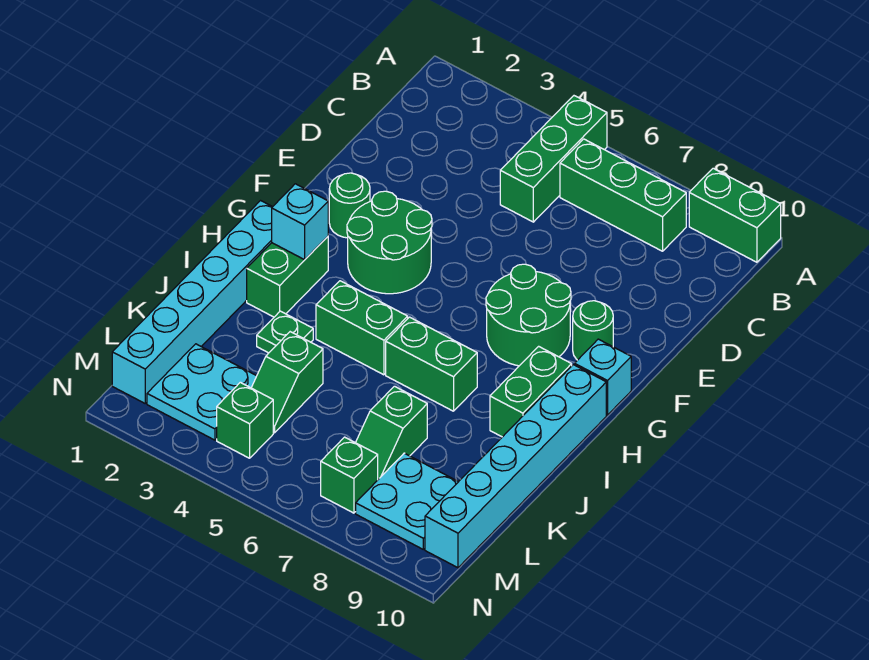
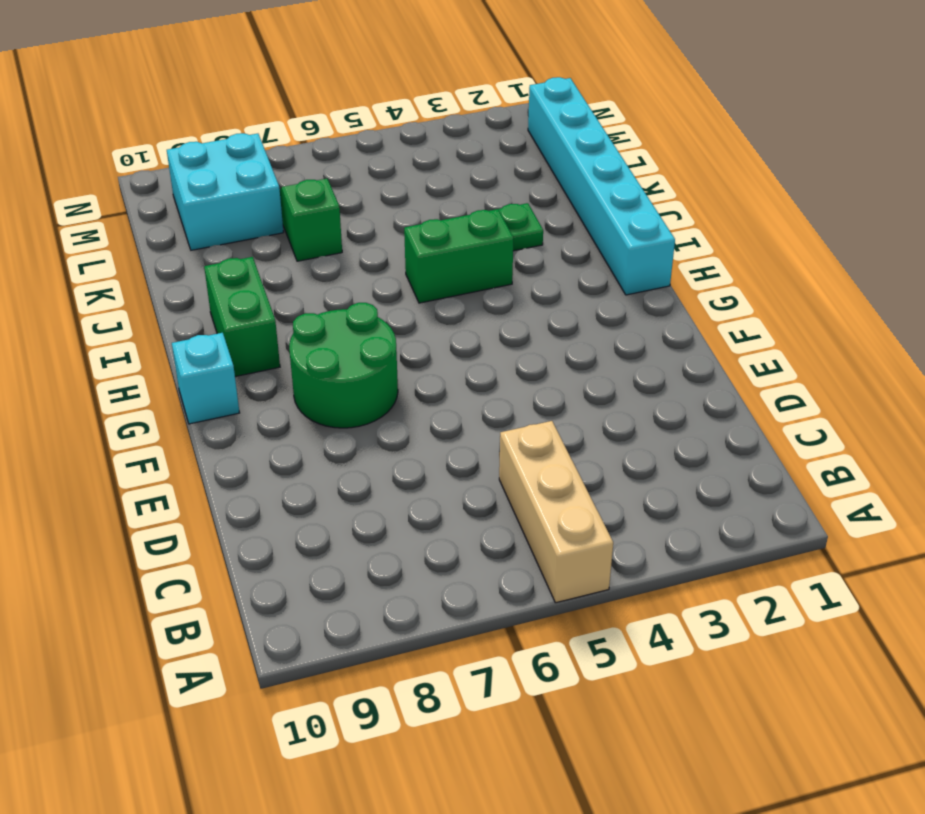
tan brick A5:C5 level 1 -> green brick A5:C5 level 1
cyan brick L8:M9 level 1 -> cyan plate L8:M9 level 1
none -> green brick A9:A10 level 1
none -> green brick B6:B8 level 1
none -> green round brick F2 level 1

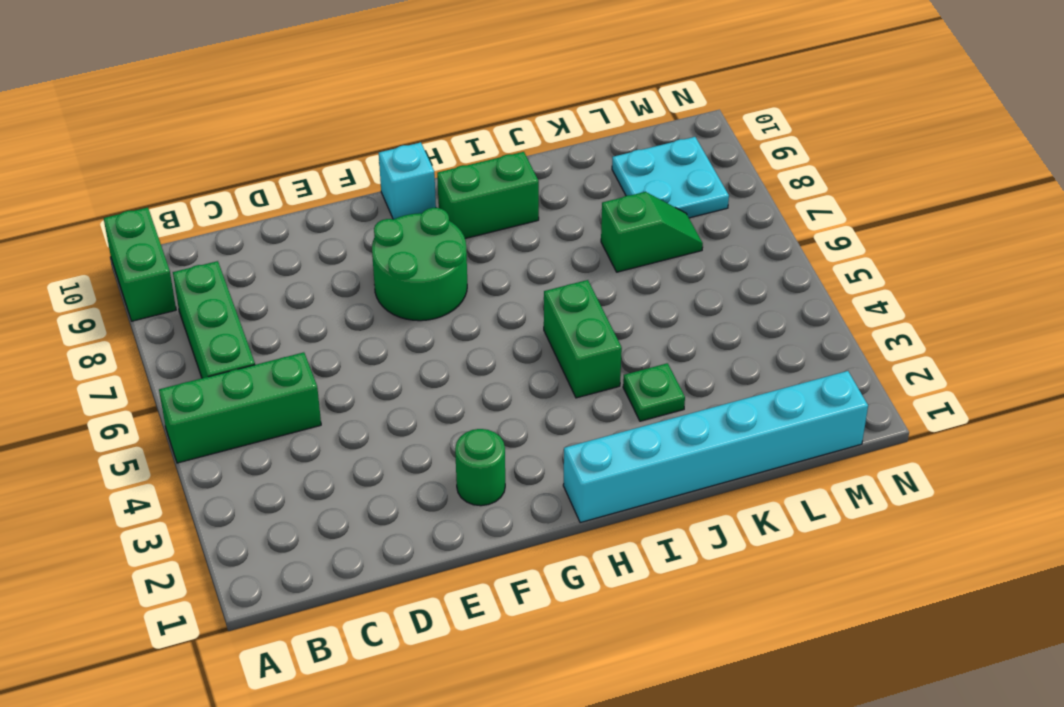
none -> green round brick F3:G4 level 1
none -> green round brick F9 level 1
none -> green brick H2:I2 level 1

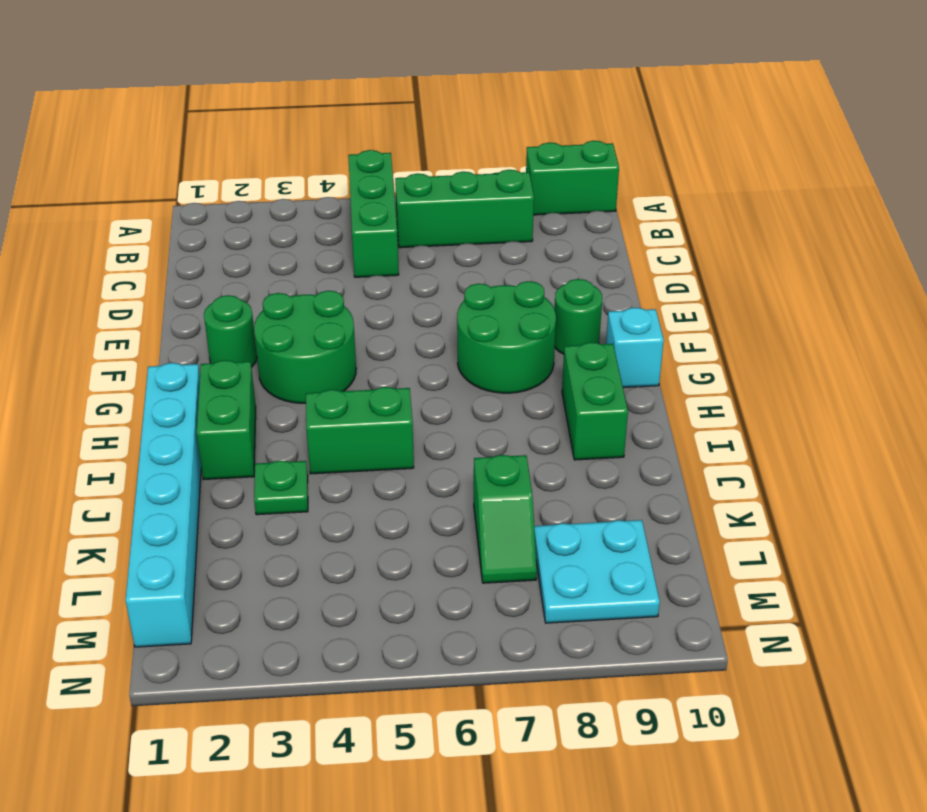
none -> cyan brick H10:M10 level 1
none -> green brick I6:I7 level 1
none -> green slope K4:L4 level 1 top K

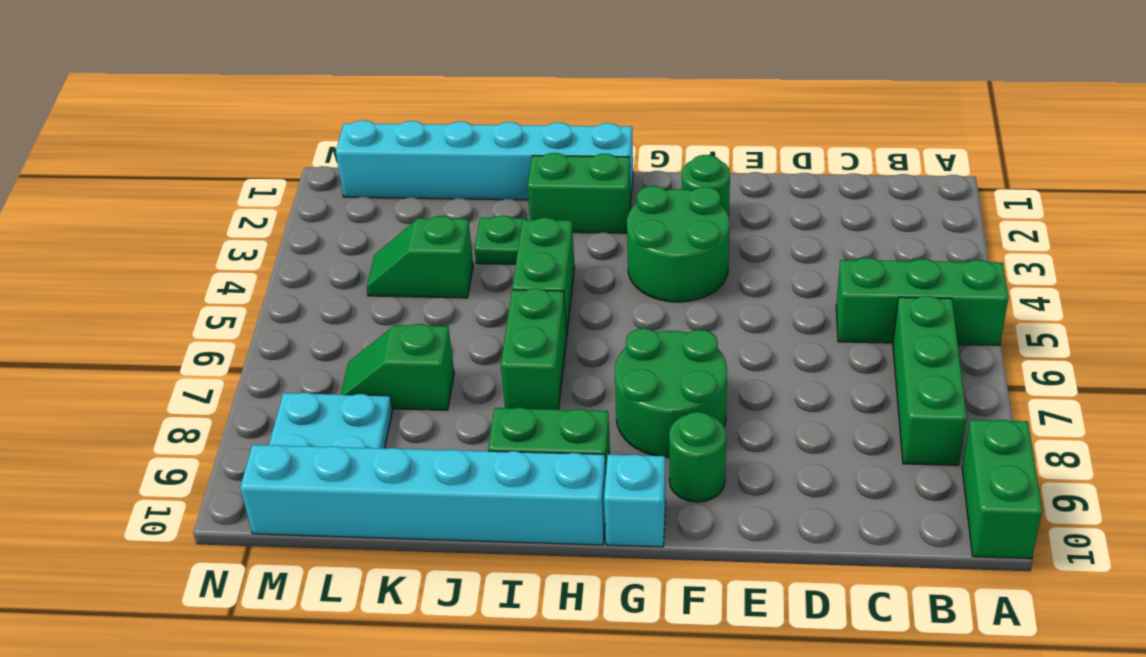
none -> cyan plate L2:M3 level 1
none -> green brick M4 level 1
none -> green brick M7 level 1

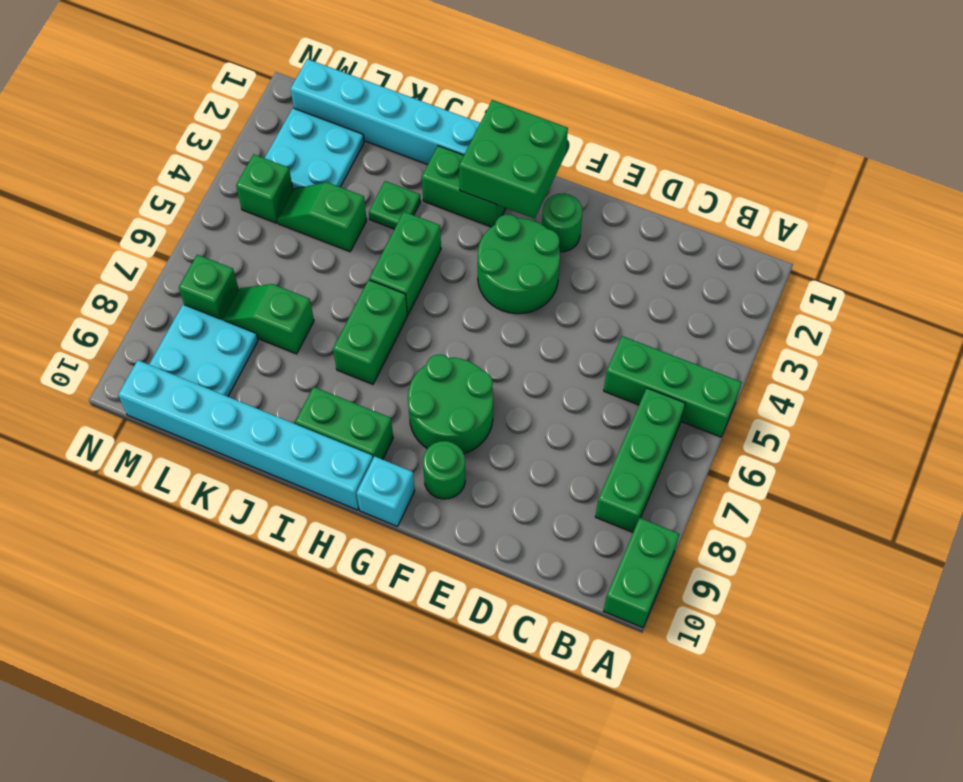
green brick G1:H2 level 2 -> cyan brick H2 level 2

